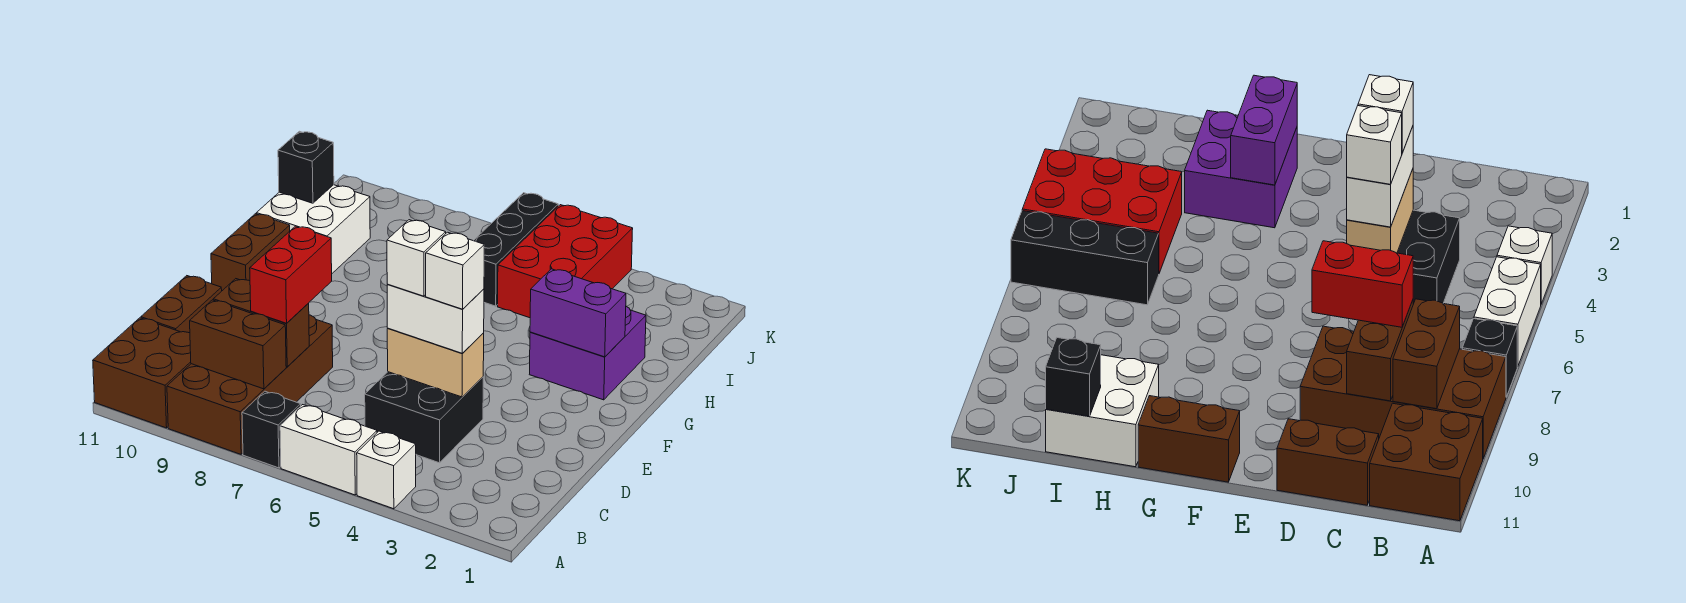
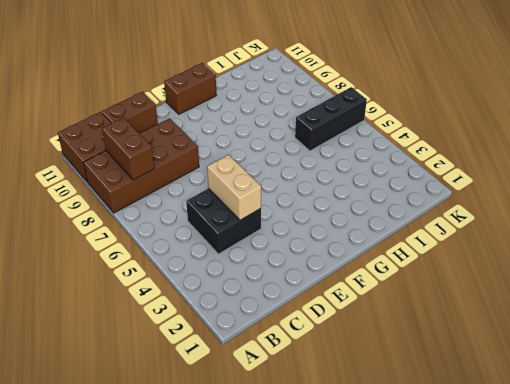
none -> white brick A4 level 1
none -> white brick A5:A6 level 1
none -> black brick A7 level 1

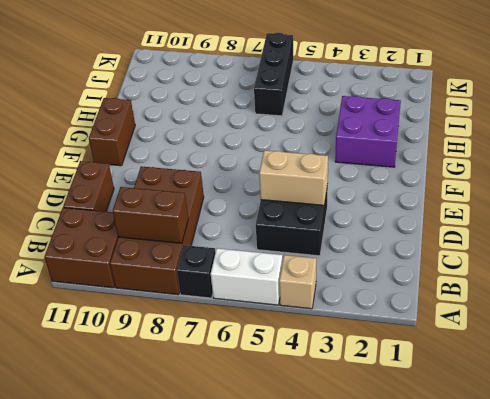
tan brick A4 level 1 -> white brick A4 level 1
none -> white brick H10:I11 level 1
none -> red brick I4:K5 level 1
none -> brown brick C8:C9 level 2

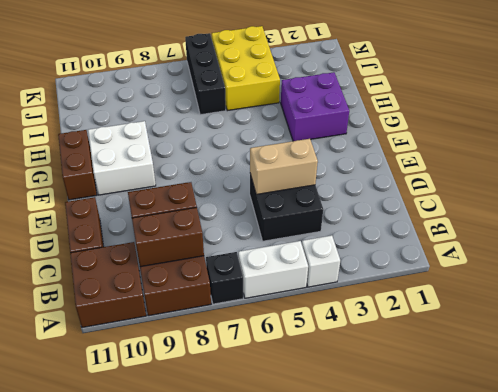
white brick F9:G10 level 1 -> white brick H10:I11 level 1
yellow brick I4:K5 level 1 -> red brick I4:K5 level 1
none -> purple brick G2:G3 level 2
none -> black brick I11 level 2
none -> red brick C8:D8 level 3

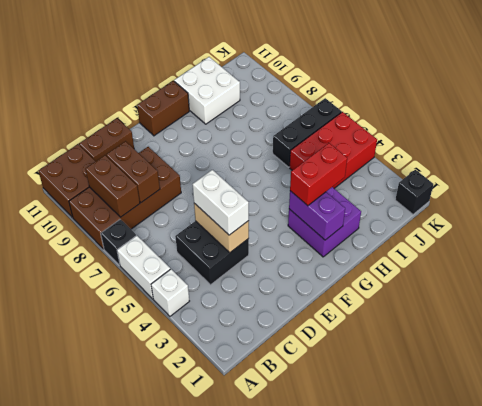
red brick G3:H3 level 3 -> red brick C8:D8 level 3
black brick K1 level 1 -> black brick I11 level 2
none -> white brick D4 level 4
none -> white brick D5 level 4

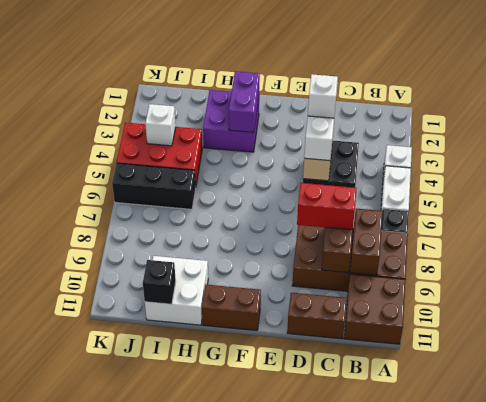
white brick J4 level 2 -> white brick D5 level 4

